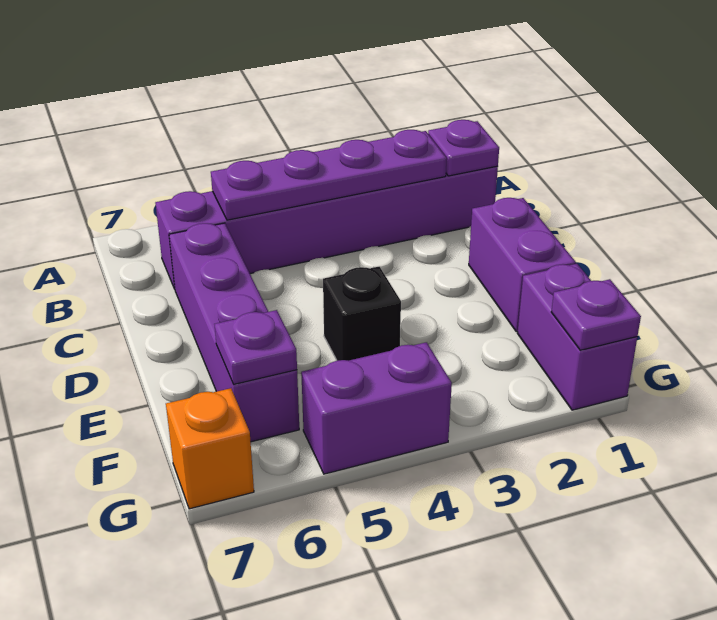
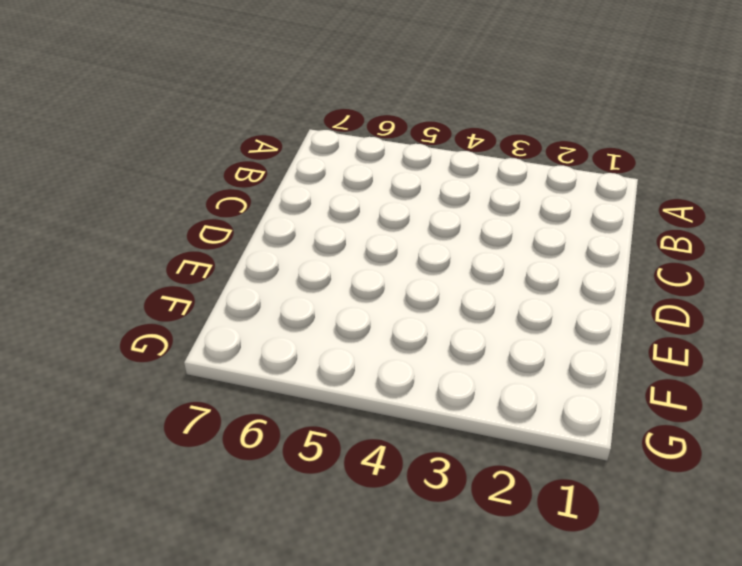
none -> purple brick B1:B6 level 1
none -> purple brick C6:F6 level 1

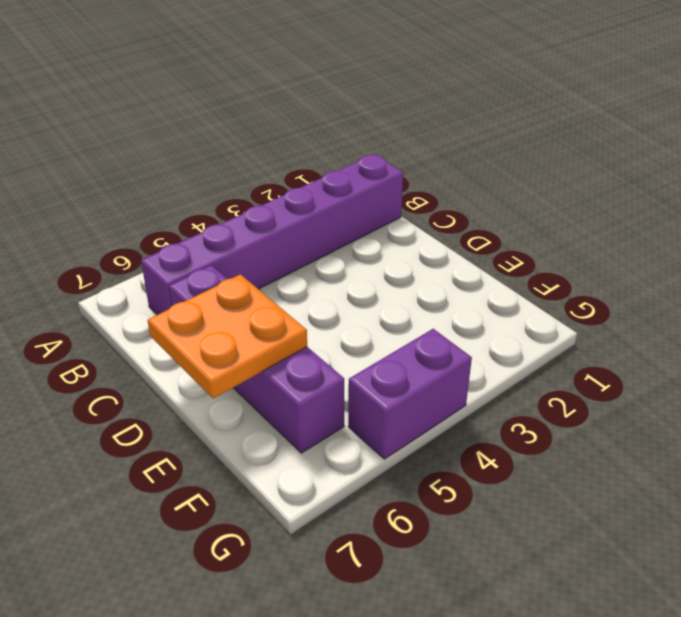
orange plate D6:E7 level 2 -> none
none -> purple brick D1:E1 level 1
none -> black brick E4 level 1

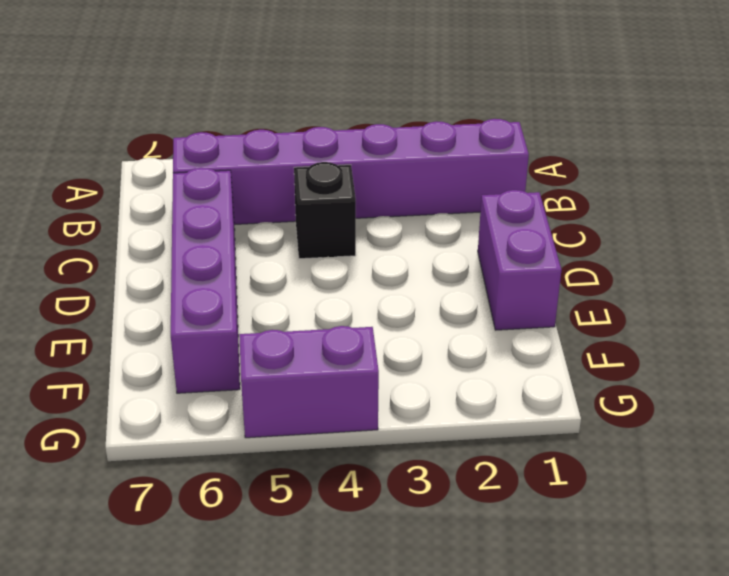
black brick C4 level 1 -> black brick E4 level 1
none -> purple brick F1:G1 level 1
none -> orange brick G7 level 1

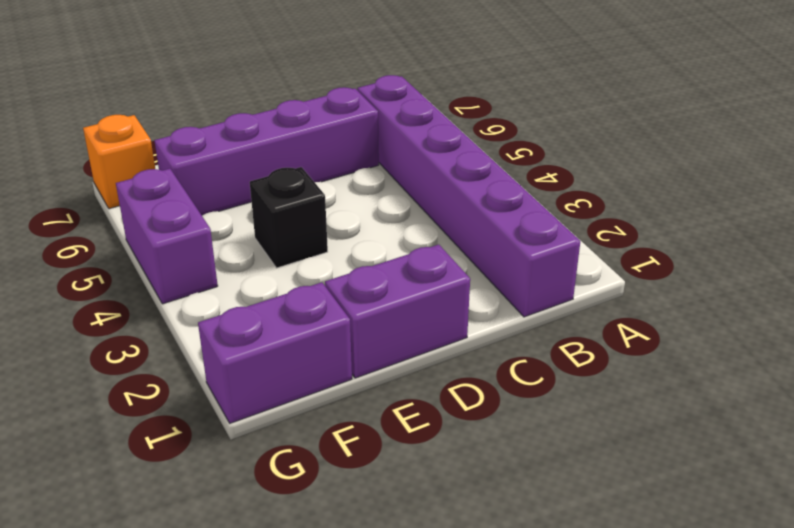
none -> purple plate B1 level 2
none -> purple plate B2:B5 level 2

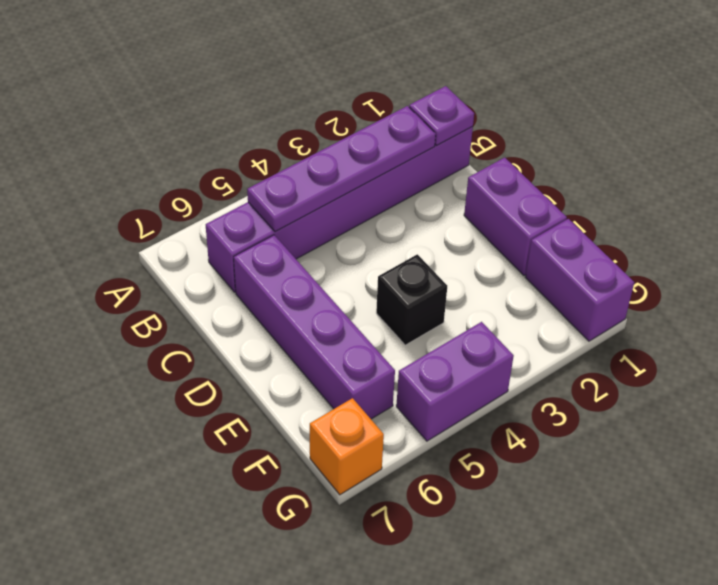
none -> purple plate F6 level 2
none -> purple plate G1 level 2

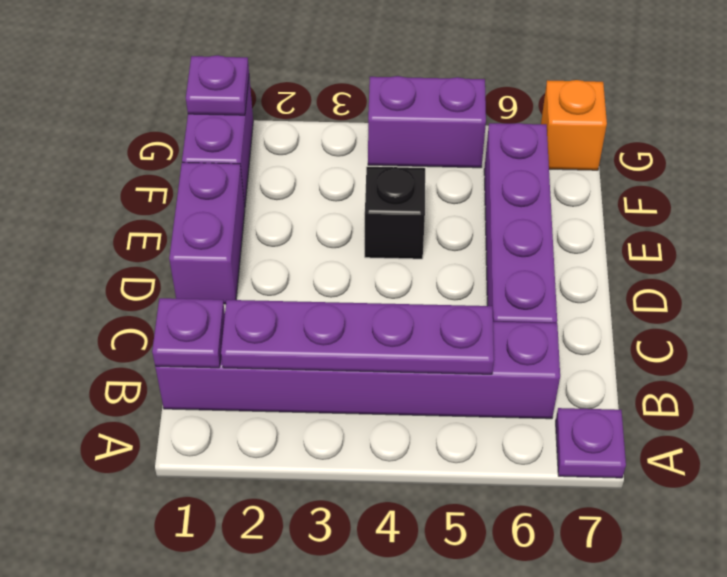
purple plate A7 level 1 -> purple plate F6 level 2

